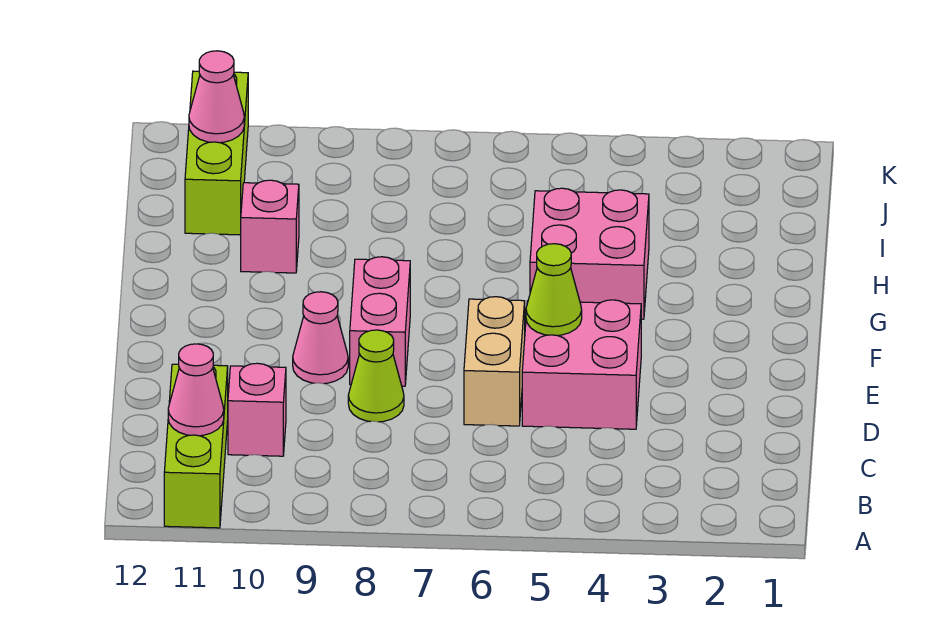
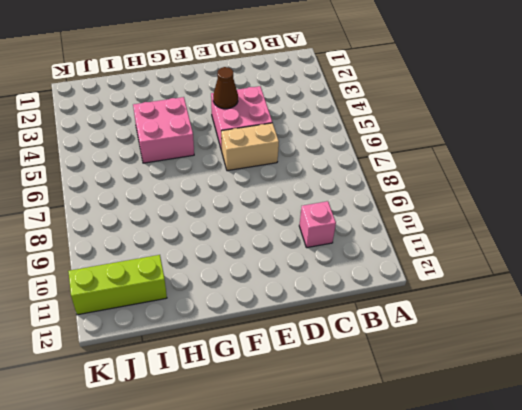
brown cone E4 level 2 -> none
none -> lime brick A11:C11 level 1
none -> lime cone D8 level 1
none -> pink brick E8:F8 level 1

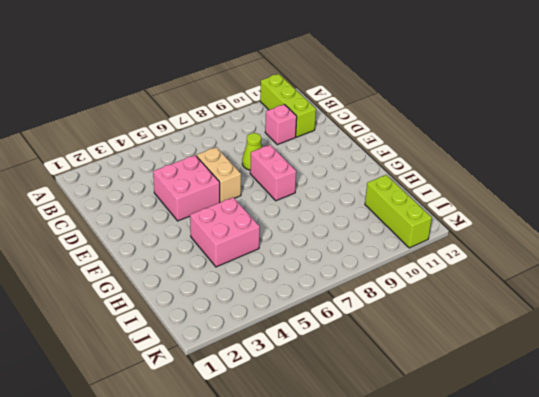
none -> pink cone E9 level 1
none -> pink brick H10 level 1
none -> pink cone B11 level 2

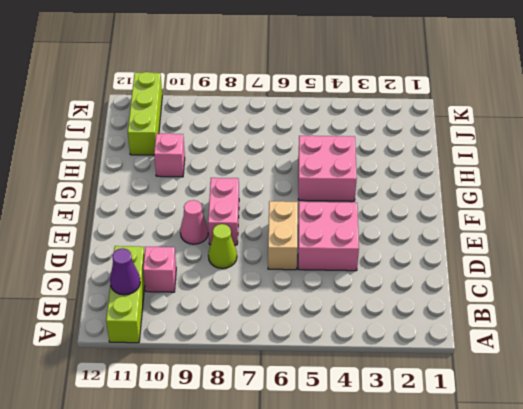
purple cone B11 level 2 -> pink cone B11 level 2
none -> lime cone E5 level 2
none -> pink cone J11 level 2

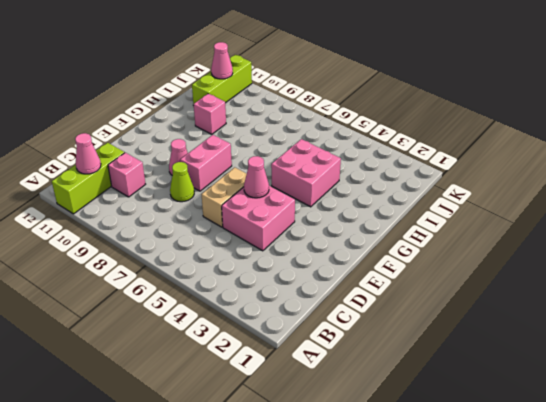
pink cone E5 level 2 -> lime cone E5 level 2

